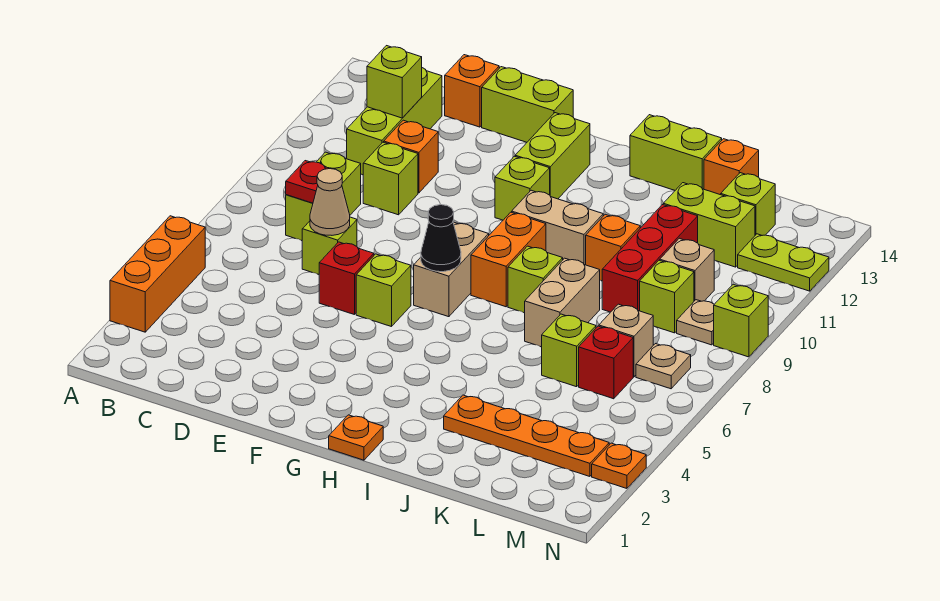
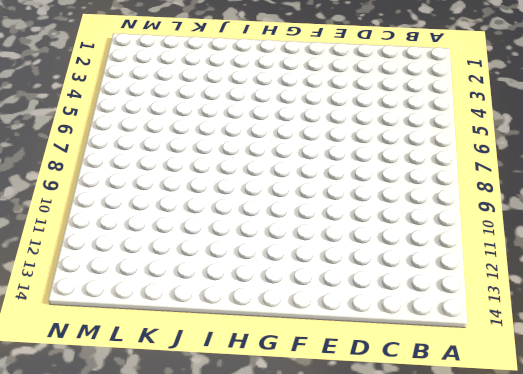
none -> orange brick A3:A5 level 1
none -> lime brick C8:C9 level 1
none -> lime brick C11:C13 level 1
none -> lime brick D7 level 1

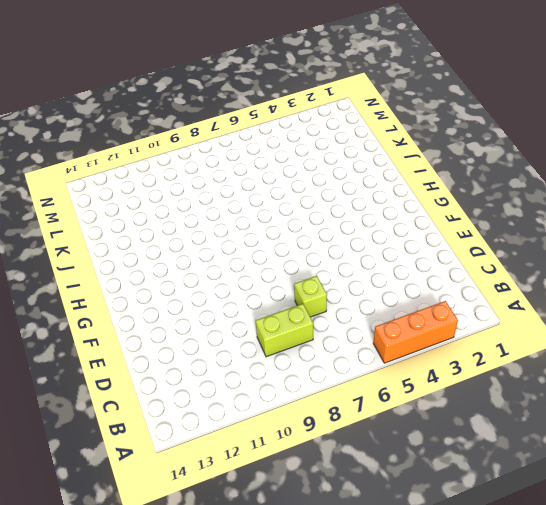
none -> lime brick C11:C13 level 1
none -> lime brick D10 level 1
none -> orange brick D11 level 1
none -> orange brick D14 level 1

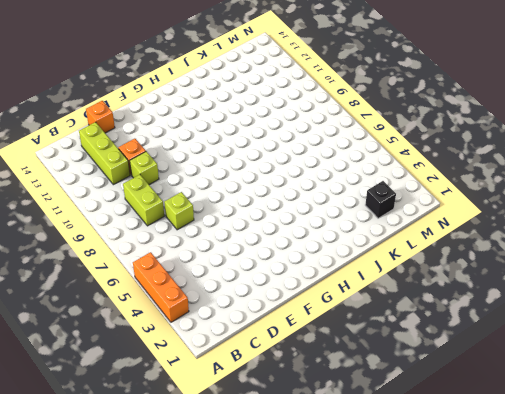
black brick L2 level 1 -> none
none -> red brick E6 level 1
none -> lime brick E14:F14 level 1
none -> lime brick F6 level 1
none -> tan brick G7:G8 level 1

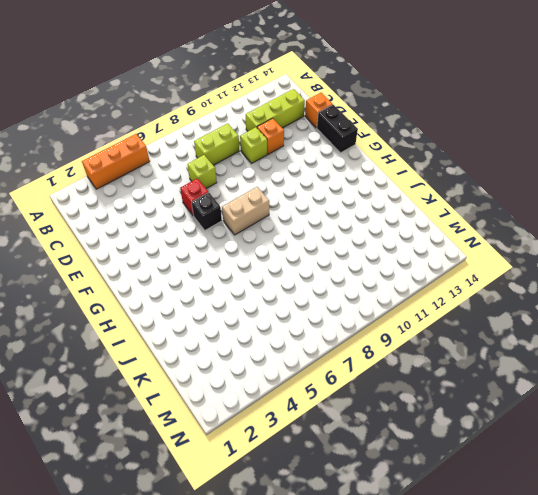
black brick E14:F14 level 1 -> lime brick E14:F14 level 1
black brick F6 level 1 -> lime brick F6 level 1
none -> lime brick G11 level 1
none -> lime brick G12:G13 level 1
none -> orange plate H1 level 1
none -> orange brick H8:H9 level 1

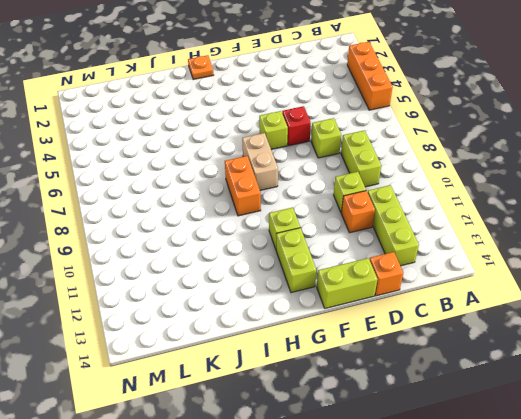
none -> tan brick H10:I10 level 1
none -> lime brick I8 level 1
none -> lime brick I14:J14 level 1
none -> orange plate J3:M3 level 1

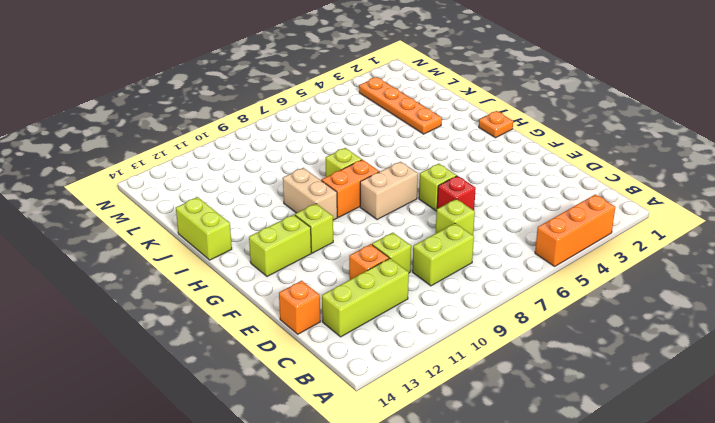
none -> lime brick E14:F14 level 1
none -> tan brick J7:J8 level 1
none -> orange brick J10 level 1
none -> lime brick K6 level 1

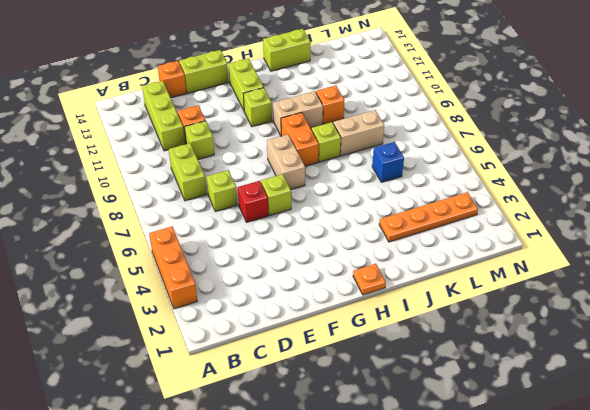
tan brick J8:K8 level 1 -> tan brick J7:J8 level 1
blue brick K6 level 1 -> lime brick K6 level 1
none -> red brick K9:K11 level 1
none -> lime brick K12:L12 level 1
none -> orange brick K14 level 1
none -> red brick L6 level 1

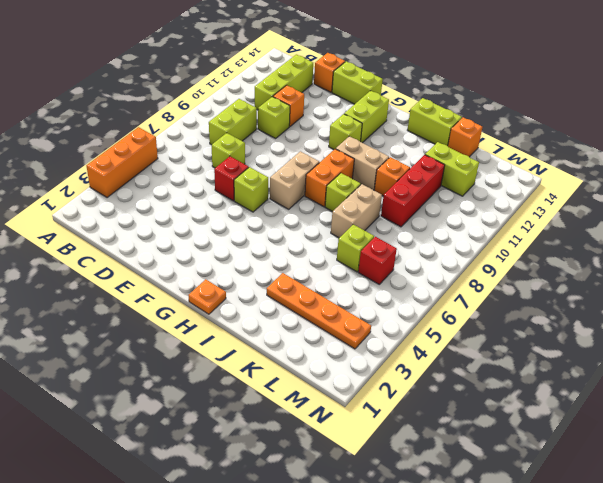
none -> tan brick L7 level 1
none -> lime brick L9 level 1
none -> tan brick L10 level 1
none -> lime brick L13 level 1

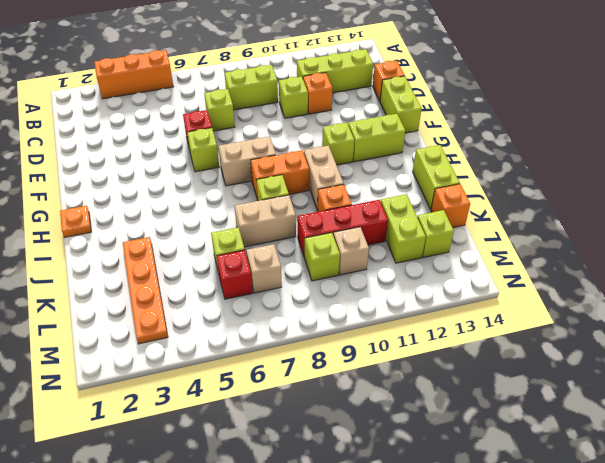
none -> tan plate M7 level 1
none -> tan plate M9 level 1
none -> lime plate M12:N12 level 1
none -> orange plate N3 level 1

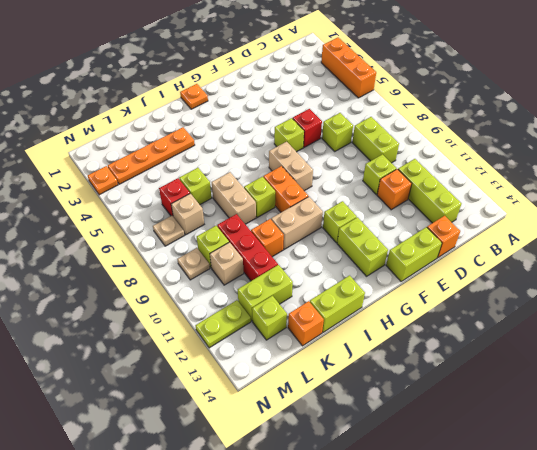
none -> lime brick N9 level 1
none -> red plate C8 level 2
none -> lime brick C12 level 2
none -> tan cone D7 level 2

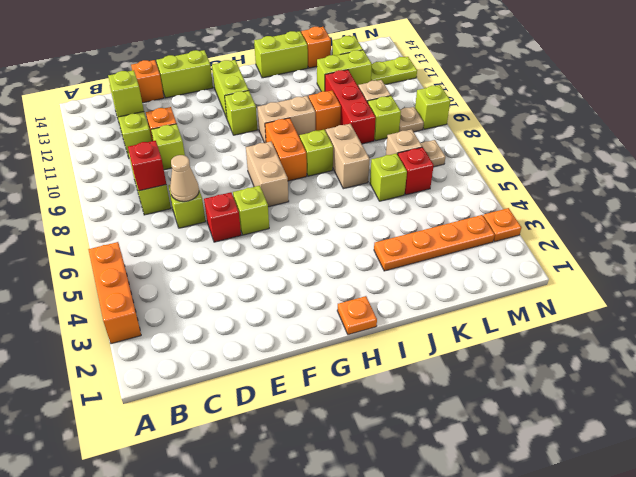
red brick C8 level 2 -> red plate C8 level 2
none -> black cone G7 level 2

